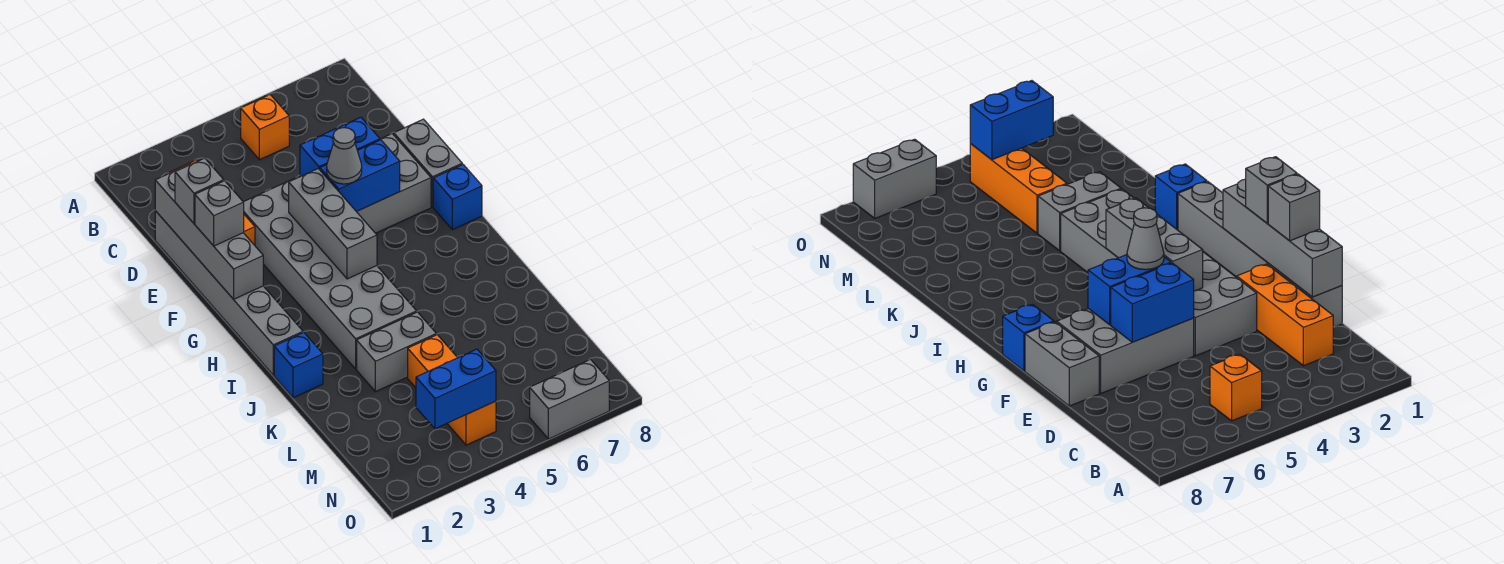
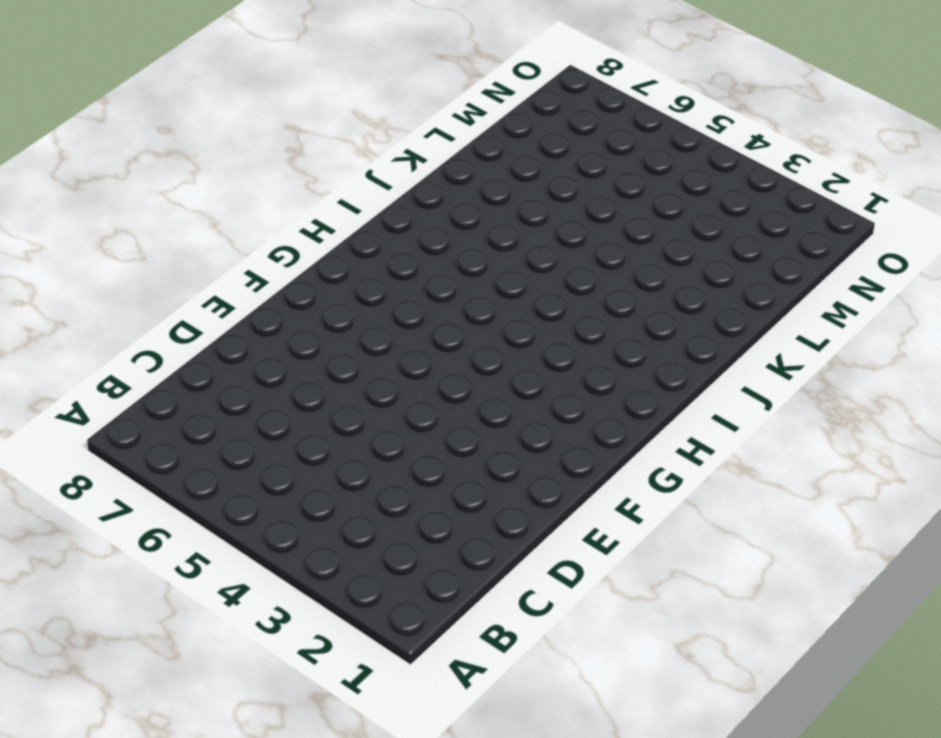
none -> orange brick B5 level 1
none -> orange brick C2:E2 level 1
none -> grey brick D1:I1 level 1

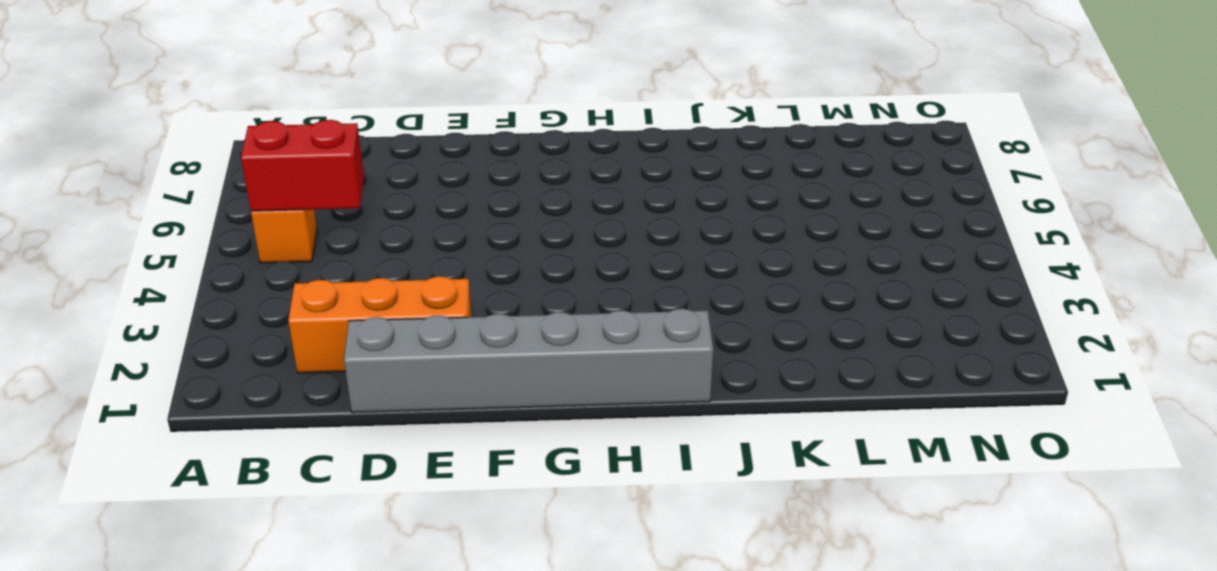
red brick B5:C5 level 2 -> none
none -> grey brick E3:J4 level 1
none -> grey brick E5:F7 level 1
none -> grey brick E8:F8 level 1

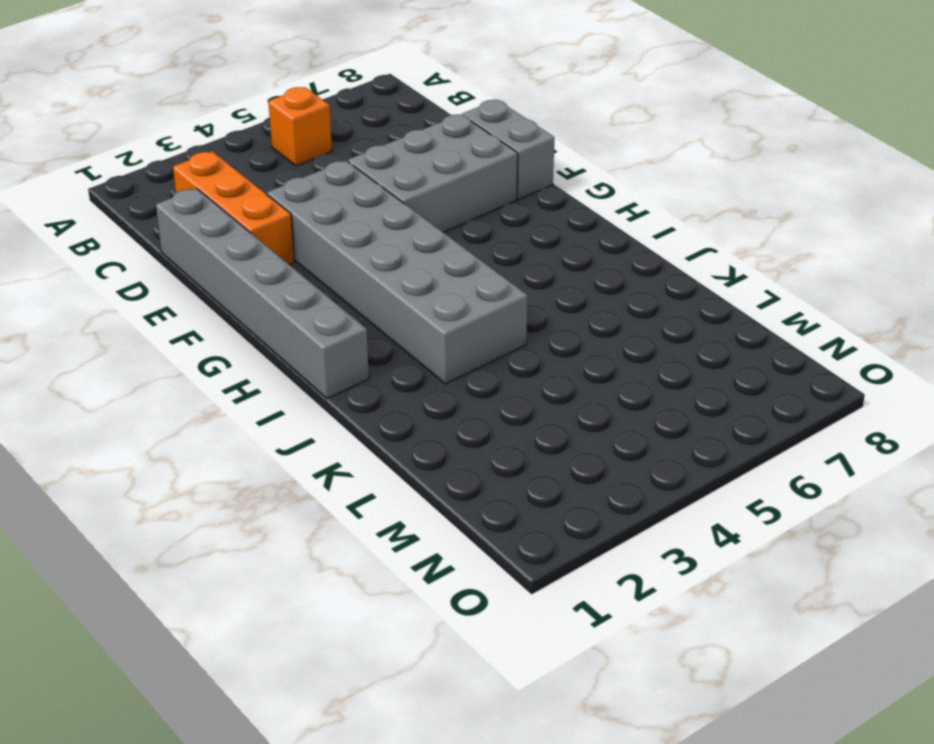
none -> blue brick G8 level 1
none -> blue brick J1 level 1
none -> grey brick K3:K4 level 1

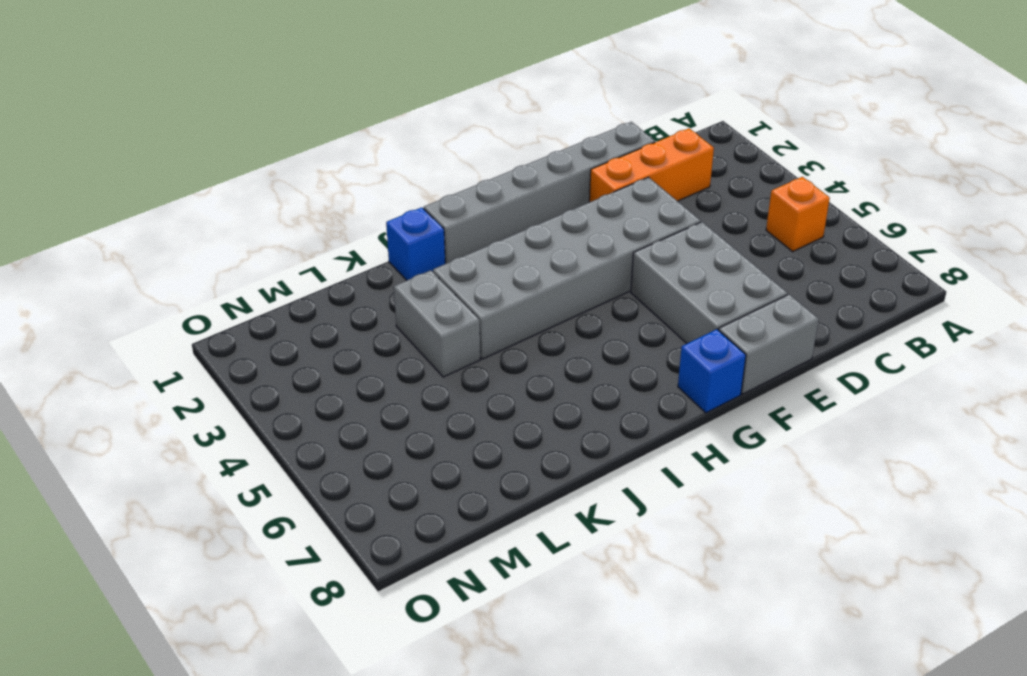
none -> orange brick L4:N4 level 1
none -> grey brick O6:O7 level 1
none -> grey brick D1:G1 level 2

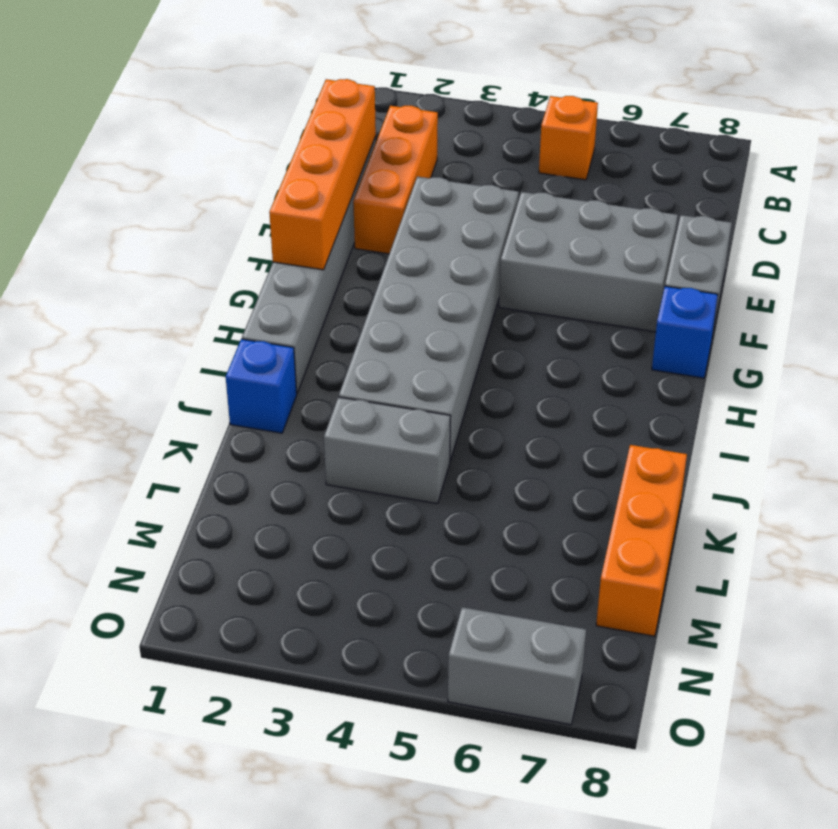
orange brick D1:G1 level 2 -> grey brick D1:G1 level 2
orange brick K8:M8 level 1 -> orange brick L4:N4 level 1
none -> blue brick E5:E6 level 2
none -> grey brick F4:H4 level 2
none -> blue brick F5:F6 level 2

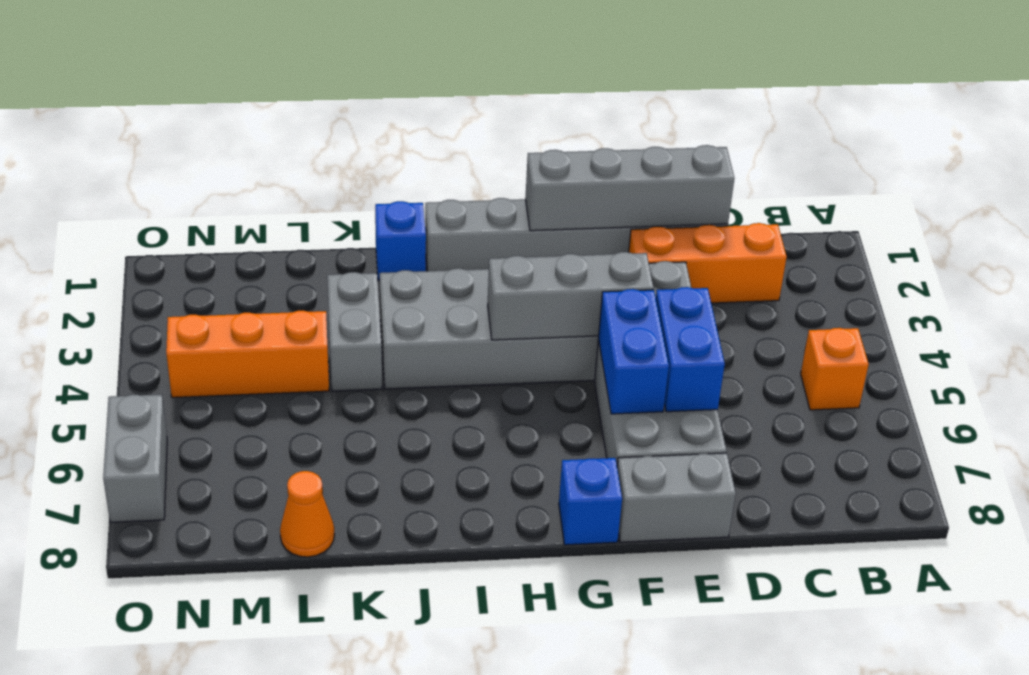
orange cone L8 level 1 -> none
none -> blue brick N3:N4 level 2
none -> grey brick E1 level 3
none -> grey brick F1 level 3

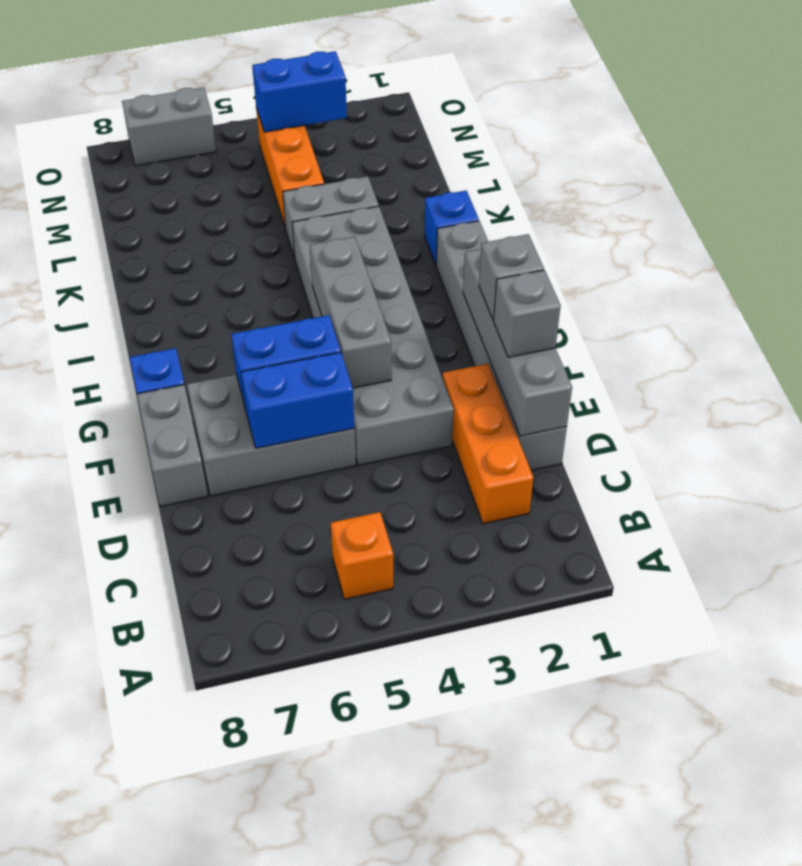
none -> grey cone F5 level 3

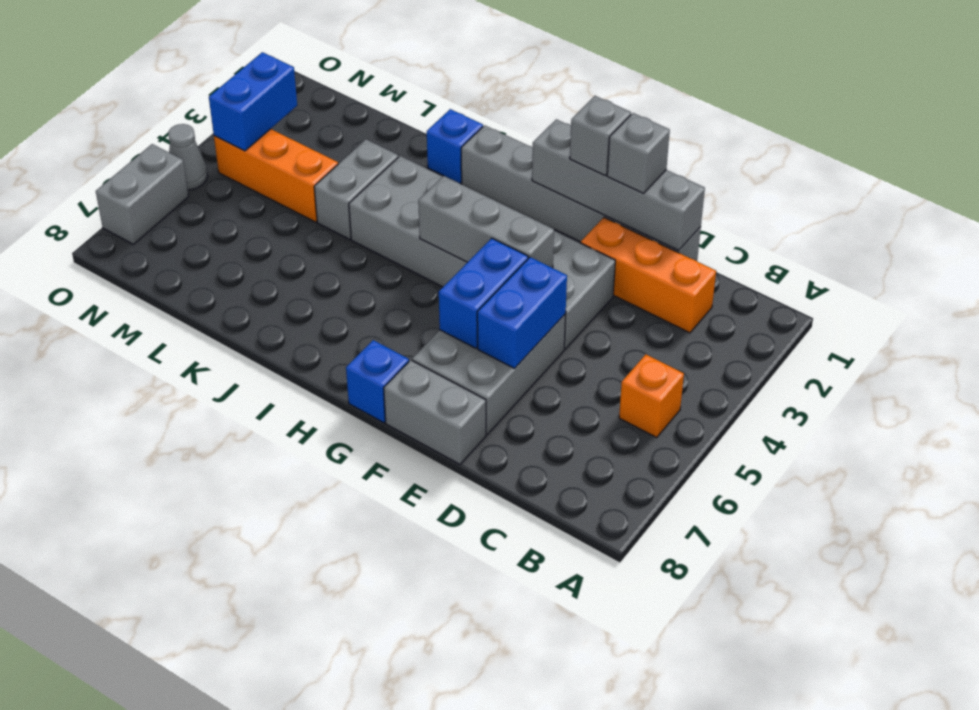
grey cone O5 level 1 -> grey cone F5 level 3

